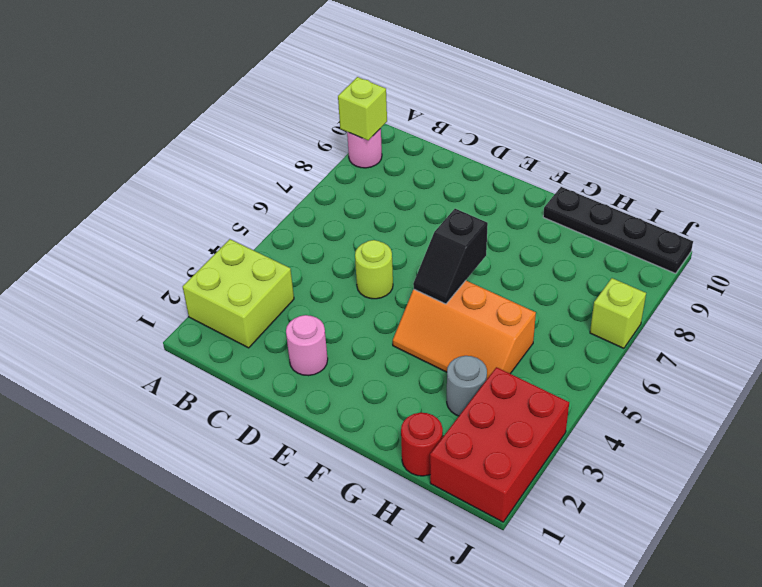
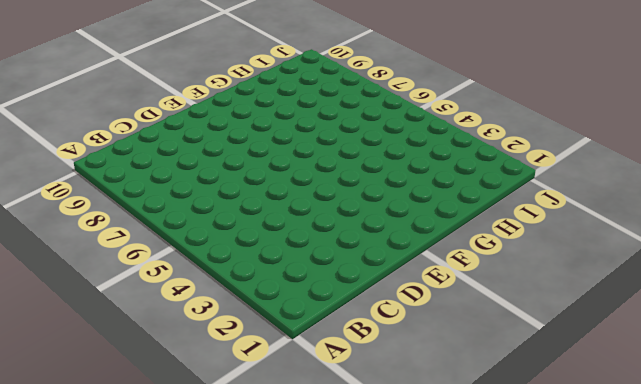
none -> lime brick A2:B3 level 1
none -> pink round brick A9 level 1
none -> pink round brick D2 level 1

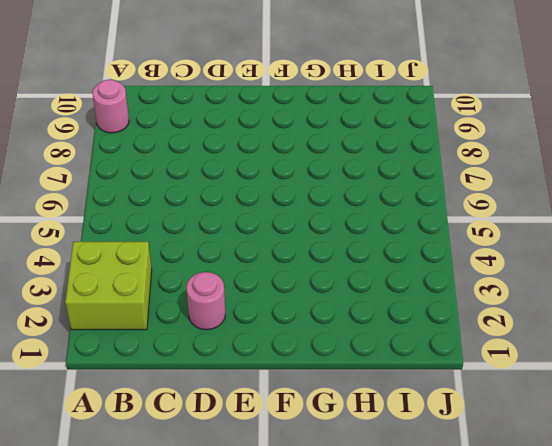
none -> lime round brick D5 level 1
none -> orange slope F4:H5 level 1 top 5
none -> black plate G10:J10 level 1

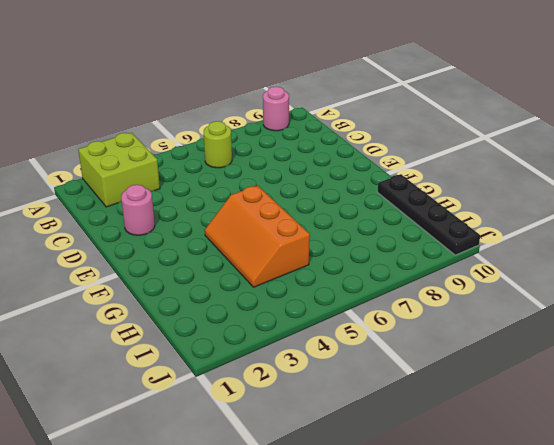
lime round brick B6 level 1 -> lime round brick D5 level 1
none -> red round brick H1 level 1
none -> grey round brick H3 level 1
none -> red brick I1:J3 level 1

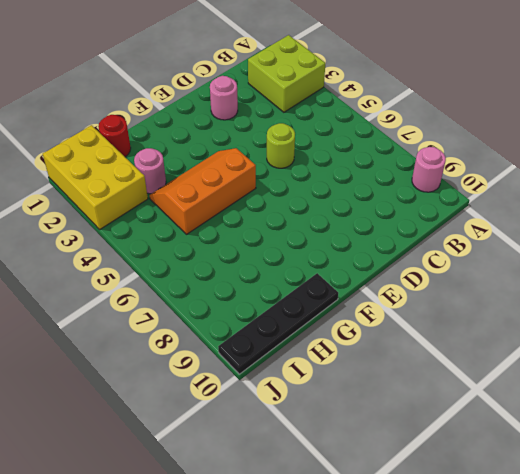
pink round brick H3 level 1 -> grey round brick H3 level 1
yellow brick I1:J3 level 1 -> red brick I1:J3 level 1
none -> lime brick J7 level 1
none -> lime brick A9 level 2
none -> black slope F5:F6 level 2 top 6

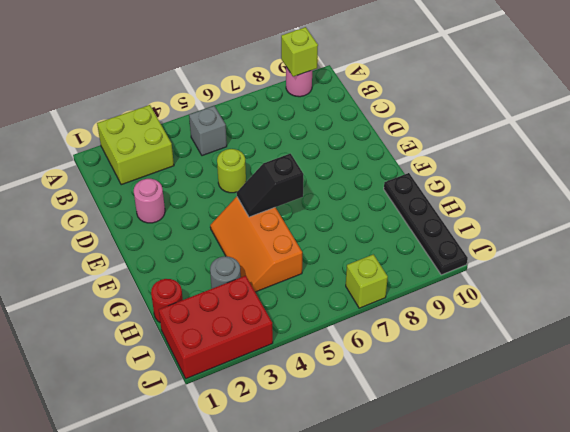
grey brick B5 level 1 -> none

